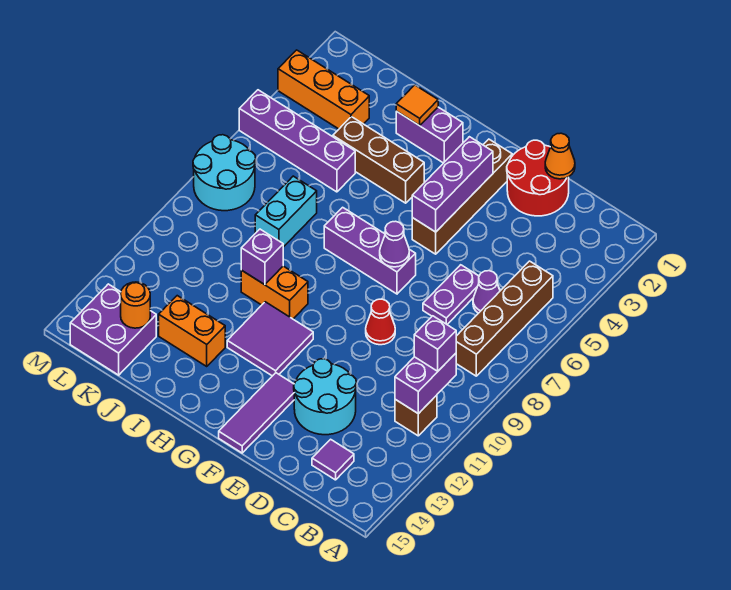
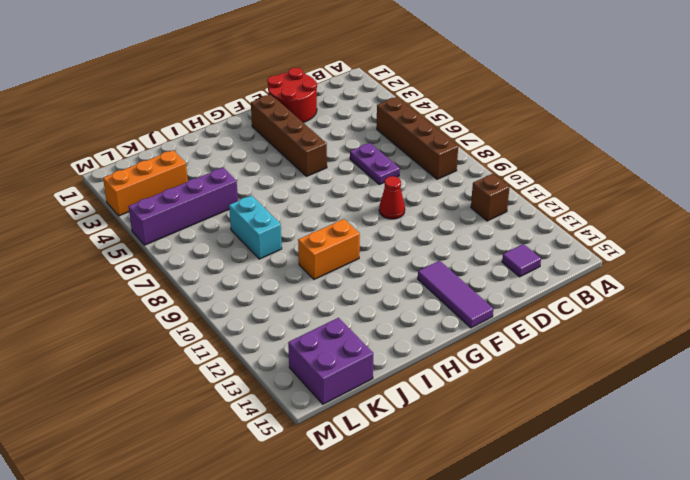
none -> purple cone C6 level 1
none -> cyan round brick D12:E13 level 1
none -> purple brick F7:H7 level 1

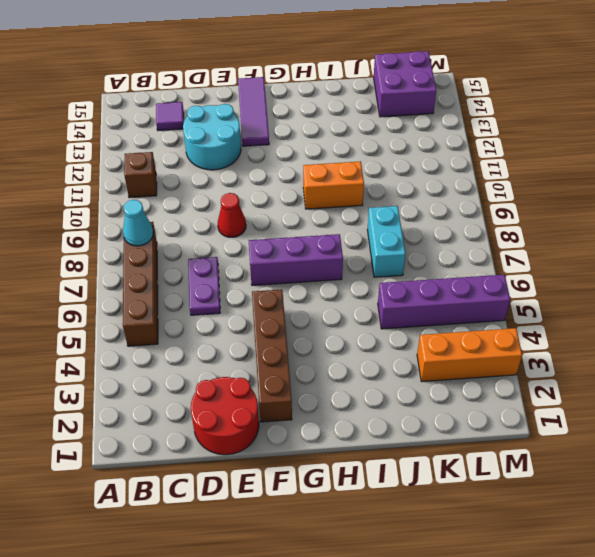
cyan cone B8 level 2 -> none
none -> purple cone C6 level 1
none -> purple tile G11:H12 level 1
none -> purple brick H2:I2 level 1

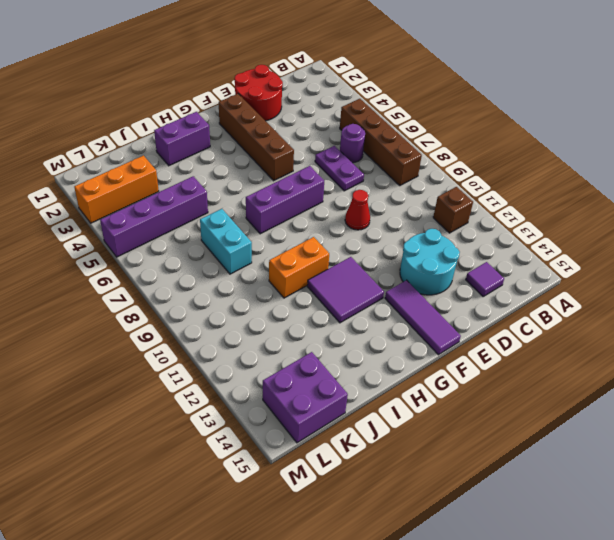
purple round brick C6 level 1 -> purple cone C6 level 1
none -> brown brick H4:J4 level 1
none -> orange brick I13:J13 level 1
none -> cyan round brick L7:M8 level 1

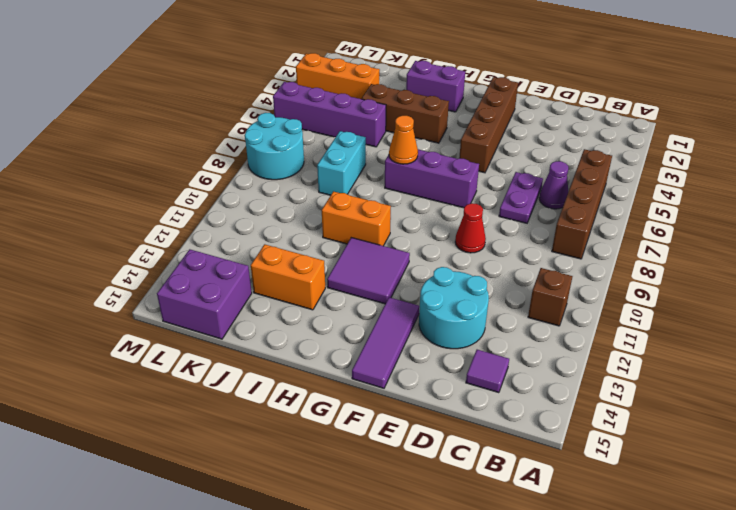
orange cone H7 level 2 -> orange cone D1 level 2
none -> red round brick D1:E2 level 1
none -> purple brick B10:B11 level 2
none -> purple brick F3:F5 level 2

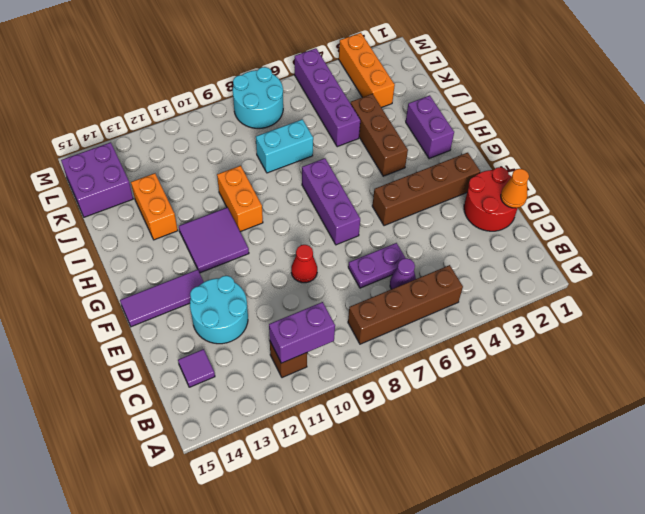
none -> purple brick F3:F5 level 2
none -> purple cone F7 level 2
none -> orange tile I2 level 2

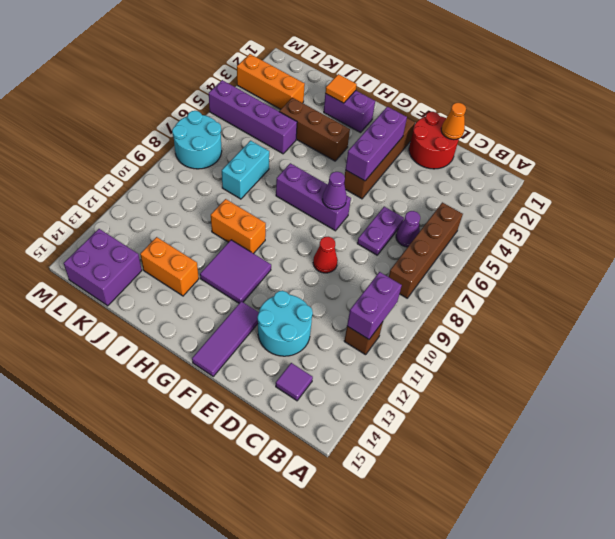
none -> purple brick I10 level 2
none -> orange round brick K14 level 2
none -> purple brick B10 level 3

